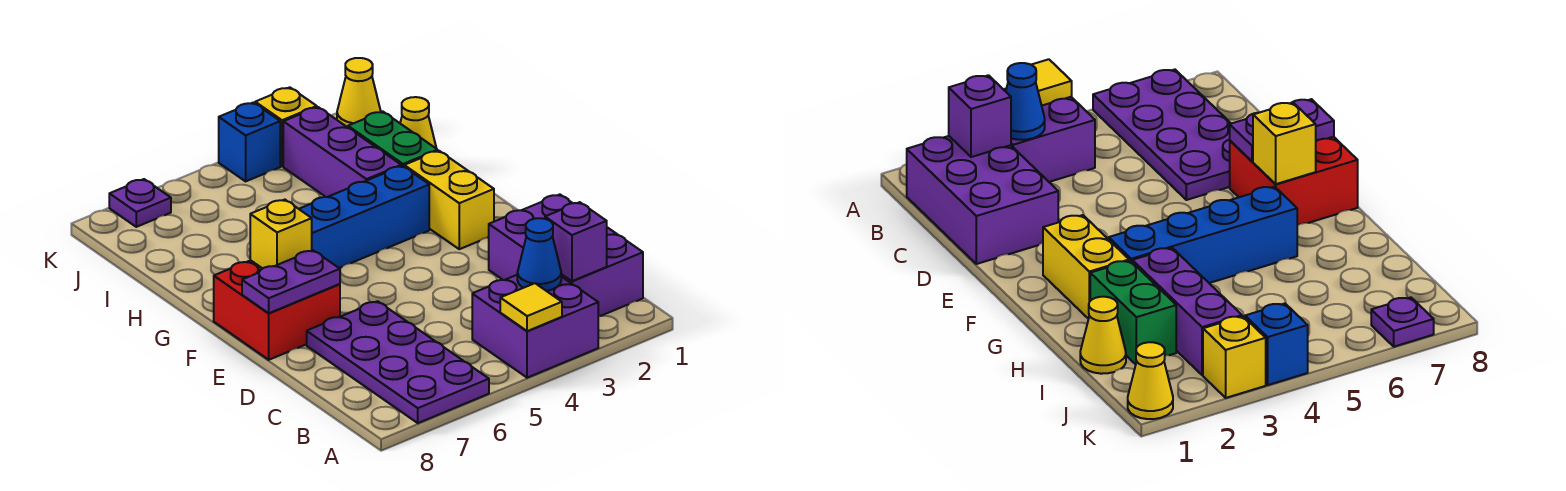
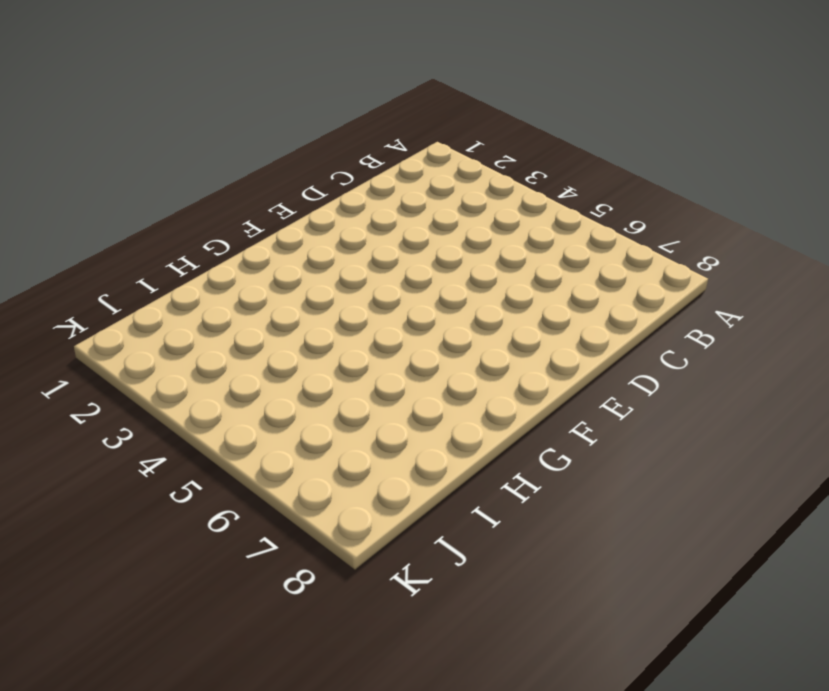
none -> purple brick A3:B4 level 1
none -> purple plate A6:D7 level 1
none -> purple brick B1:D2 level 1

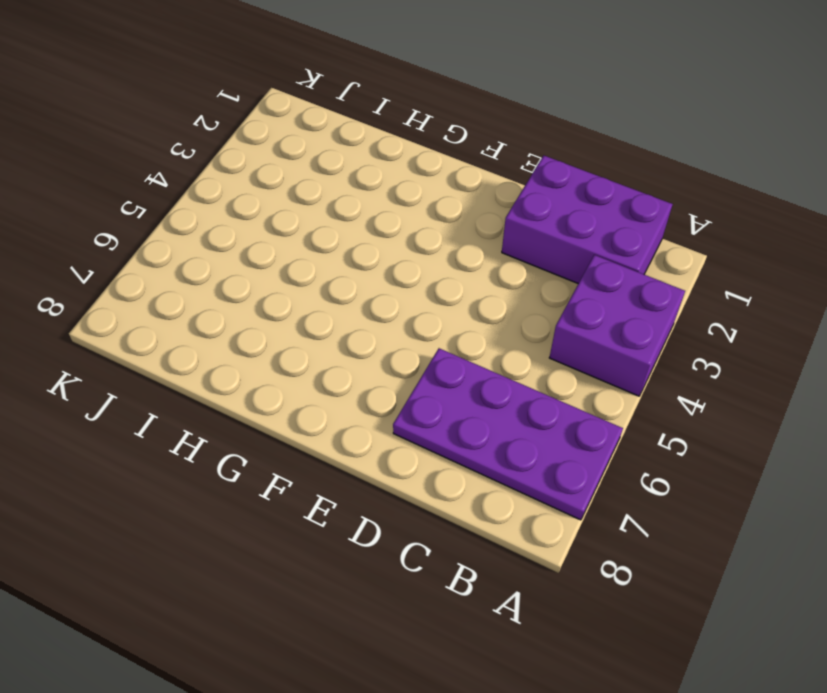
none -> red brick E7:F8 level 1
none -> yellow brick F2:G2 level 1
none -> blue brick G3:G6 level 1

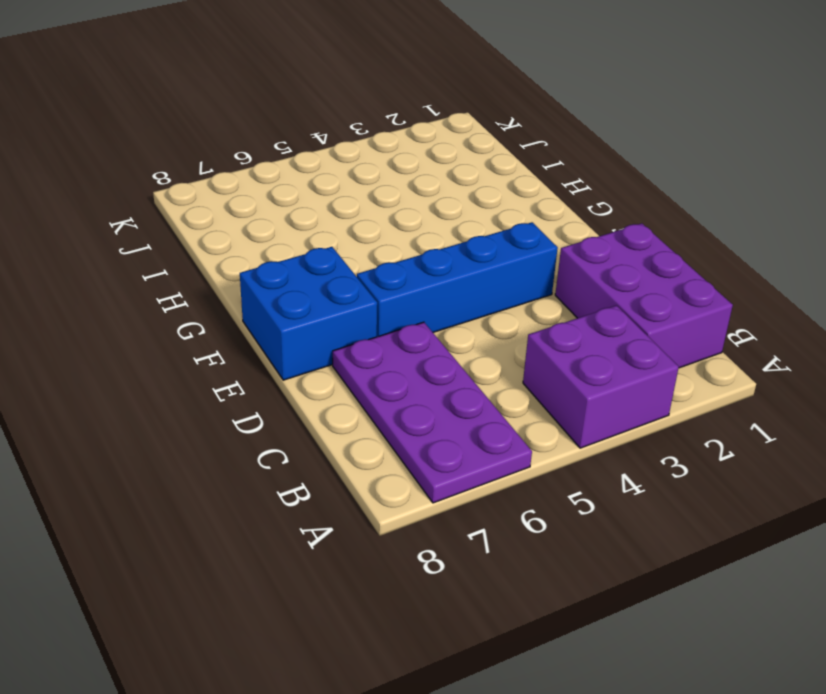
blue brick E3:E6 level 1 -> blue brick G3:G6 level 1
blue brick E7:F8 level 1 -> red brick E7:F8 level 1
none -> yellow brick F2:G2 level 1
none -> green brick H2:I2 level 1
none -> purple brick H3:J3 level 1

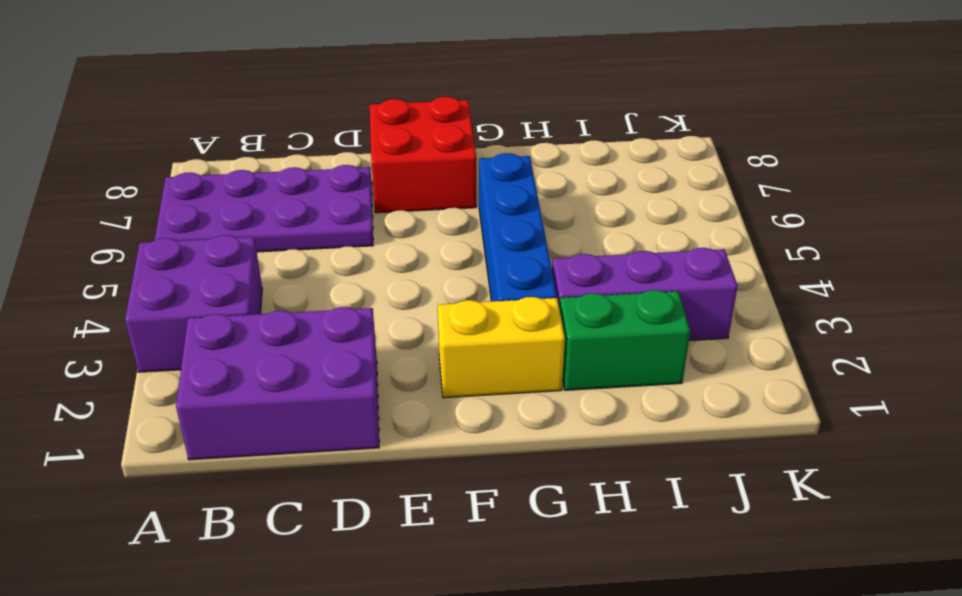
none -> yellow cone I1 level 1
none -> yellow cone K1 level 1
none -> yellow brick K3 level 1

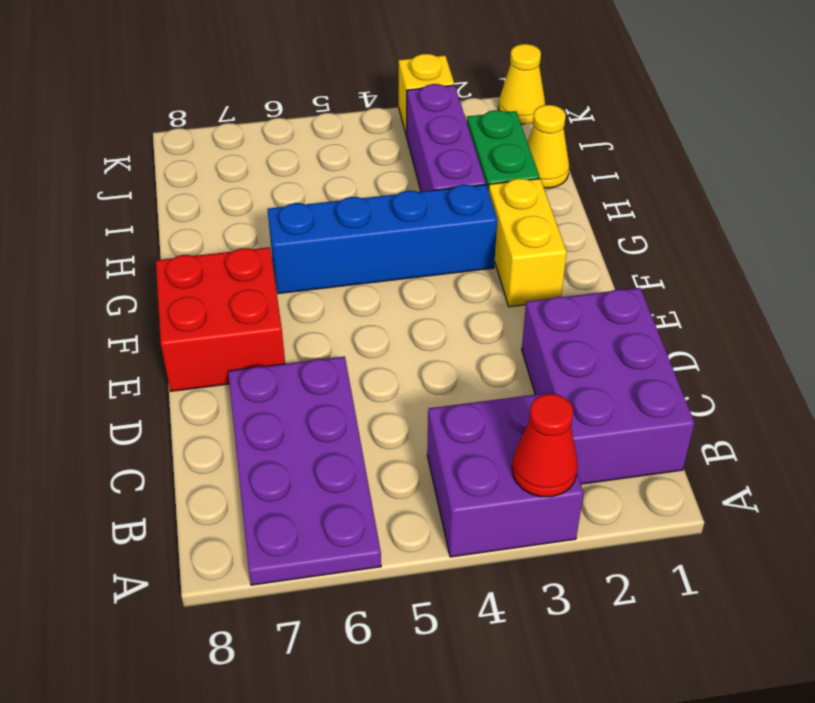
red cone A3 level 2 -> none
none -> blue brick K4 level 1
none -> purple plate K7 level 1
none -> yellow tile A4 level 2

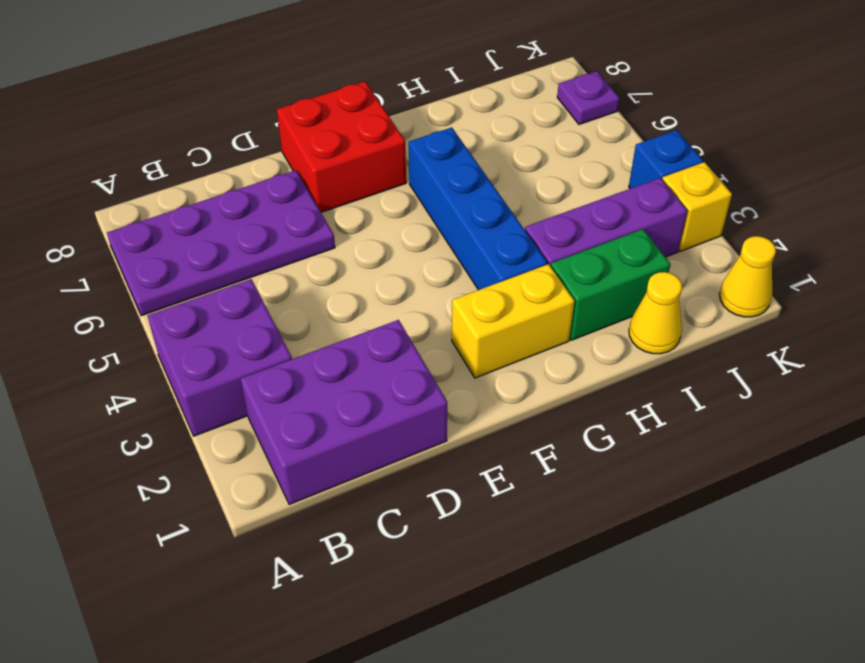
none -> yellow tile A4 level 2
none -> purple brick B2 level 2
none -> blue cone B3 level 2

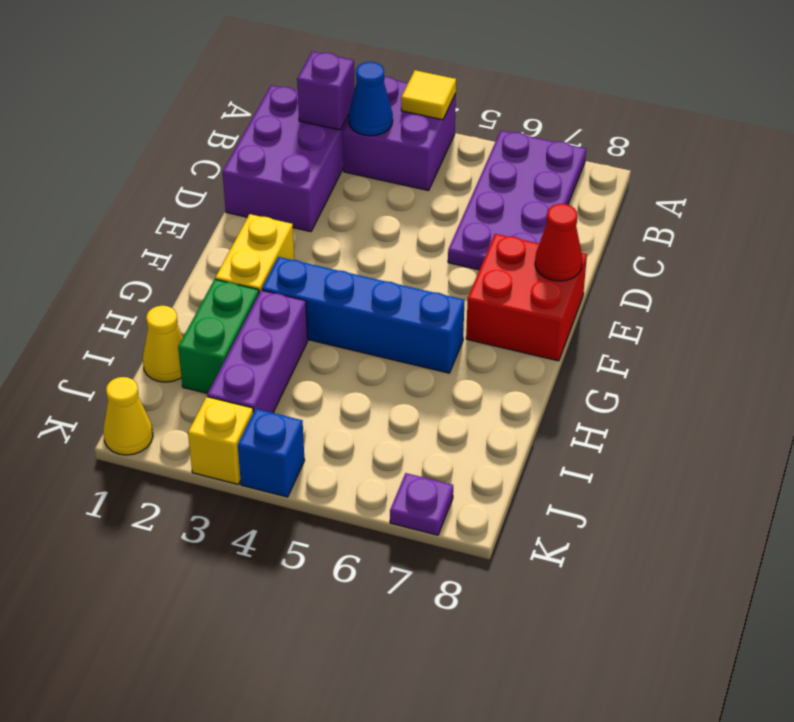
red cone E8 level 2 -> purple plate E7:E8 level 2
none -> yellow brick F7 level 2

